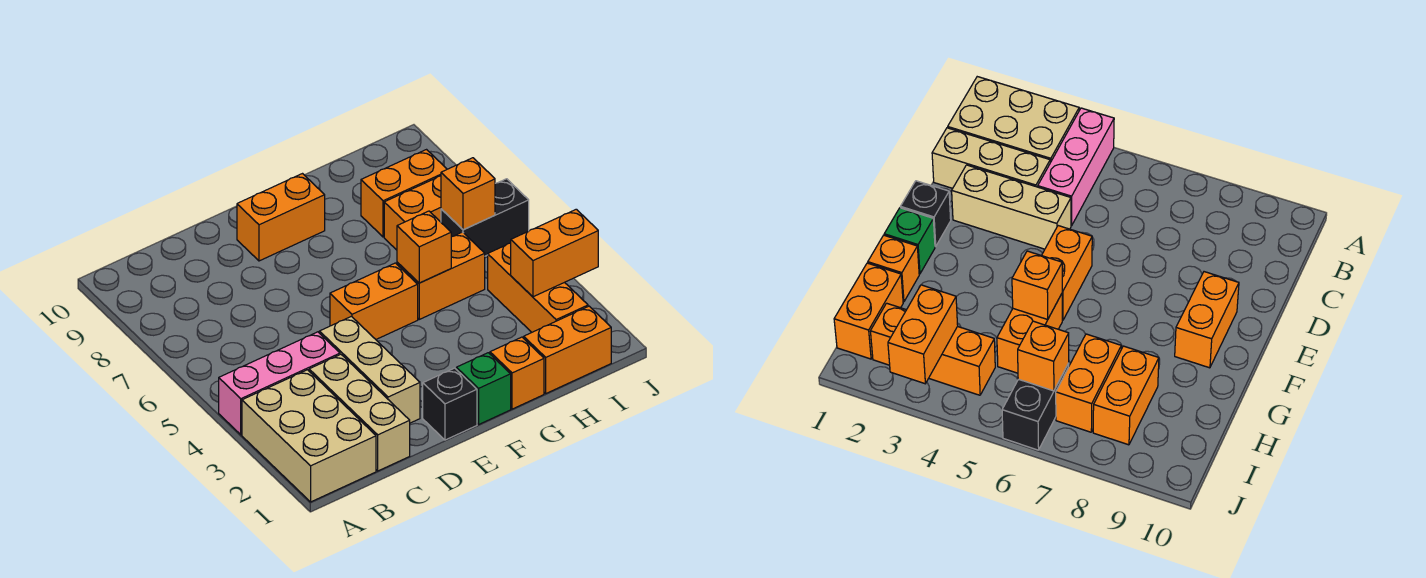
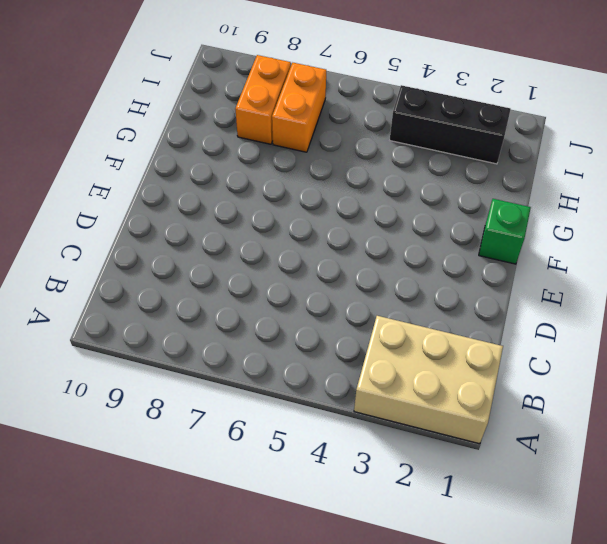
black brick I2:I4 level 1 -> orange brick I2:I4 level 1
none -> pink brick A4:C4 level 1
none -> tan brick C1:C3 level 1
none -> tan brick D2:D4 level 1

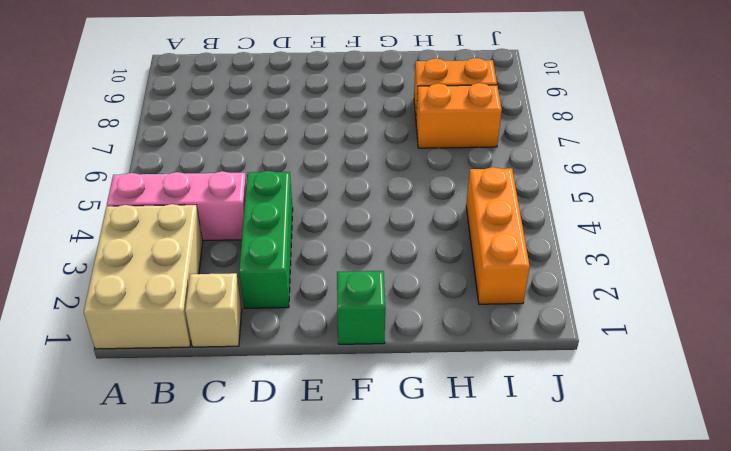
tan brick C1 level 1 -> tan brick C1:C3 level 1
green brick D2:D4 level 1 -> tan brick D2:D4 level 1
none -> black brick E1 level 1
none -> orange brick E5:F5 level 1
none -> orange brick E9:F9 level 1

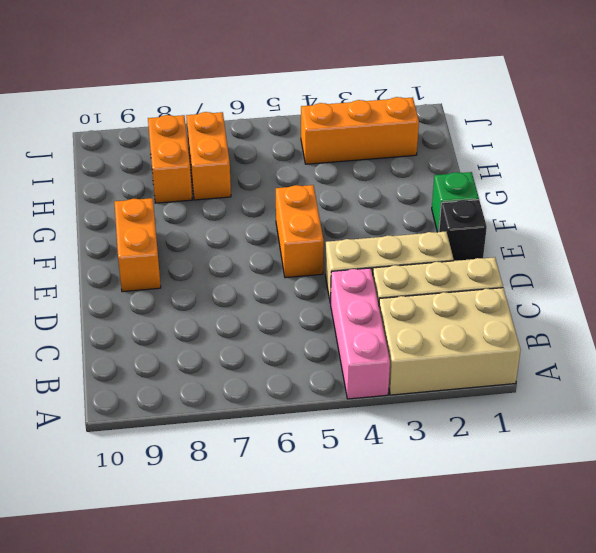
none -> orange brick G1 level 1
none -> orange brick G5:H5 level 1
none -> orange brick H1:I1 level 1

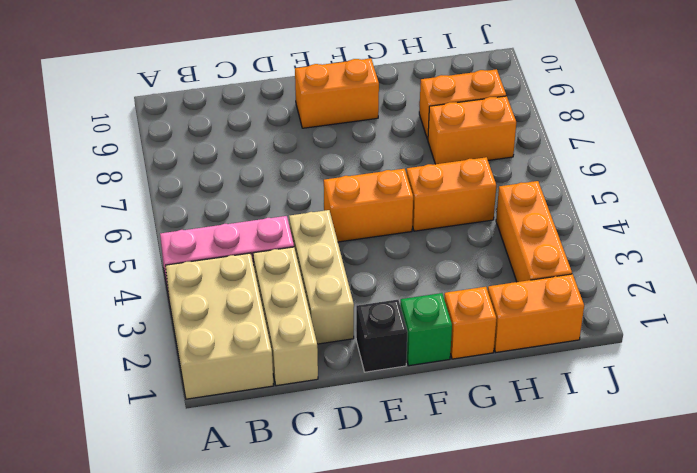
none -> black brick I6:J6 level 1
none -> orange brick G5 level 2
none -> orange brick I3:J3 level 2

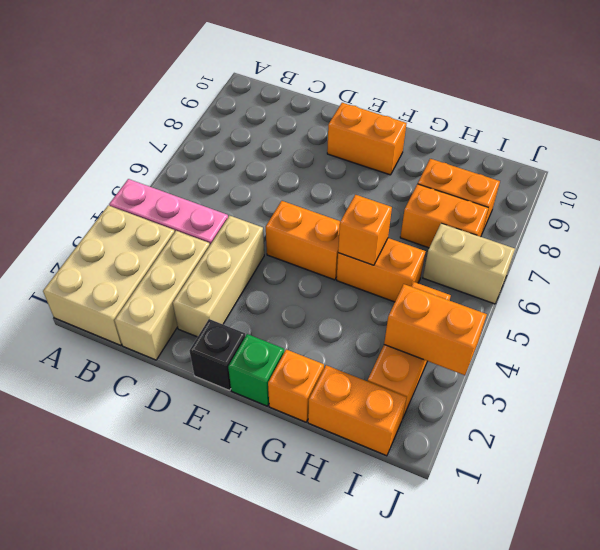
tan brick I6:J6 level 1 -> black brick I6:J6 level 1
none -> orange brick I6 level 2

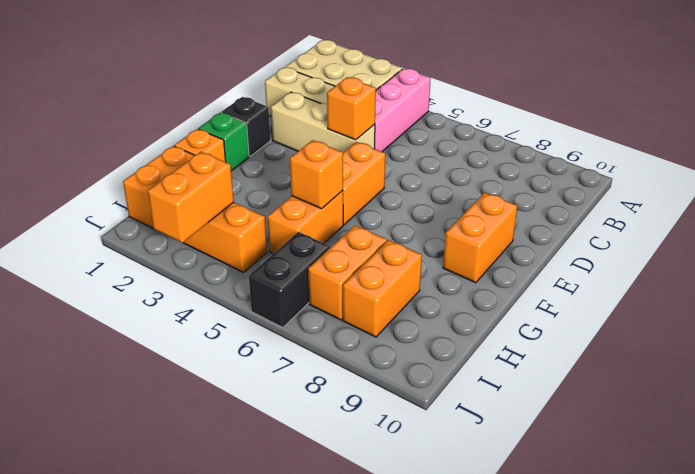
orange brick D4 level 2 -> orange brick I6 level 2

